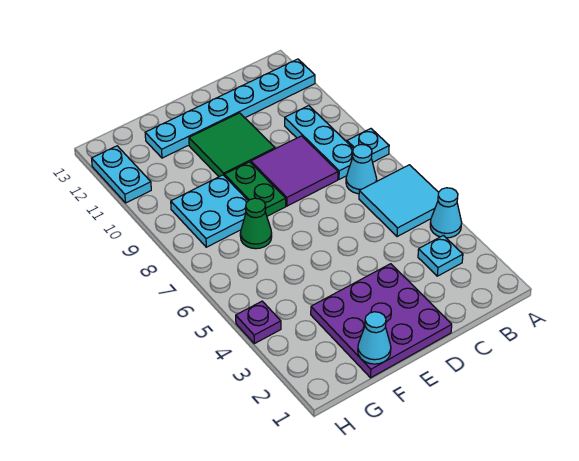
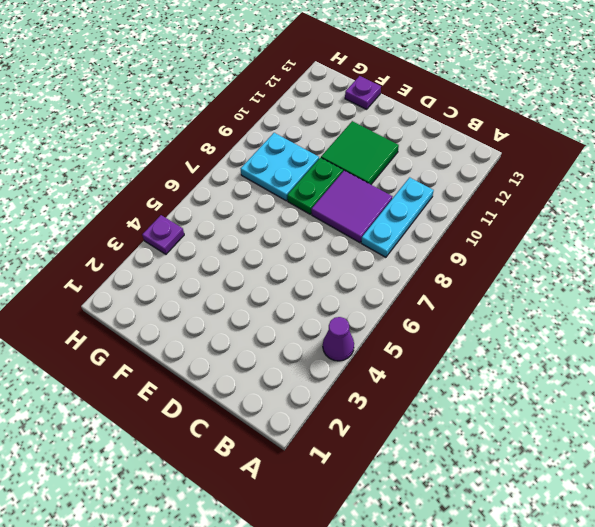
purple cone A4 level 1 -> cyan cone A4 level 1
purple plate F13 level 1 -> none
none -> cyan tile A5:B6 level 1
none -> cyan plate A8 level 1
none -> cyan plate A12:F12 level 1

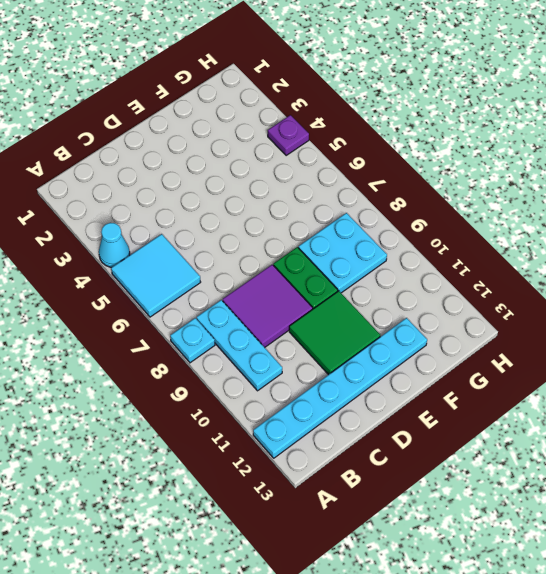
none -> cyan plate B3 level 1
none -> cyan cone B7 level 1
none -> purple plate D1:F3 level 1

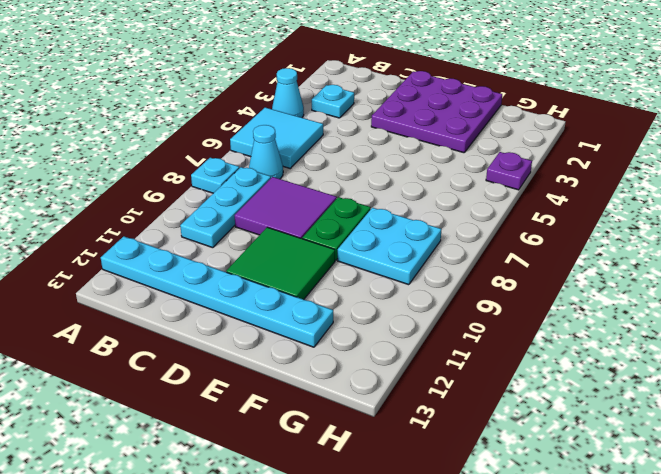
none -> green cone F7 level 1
none -> cyan plate H11:H12 level 1
none -> cyan cone F1 level 2

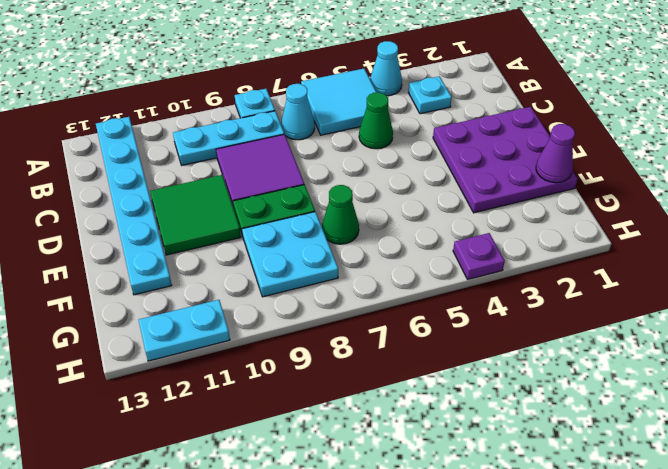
green cone C5 level 1 -> none
purple cone F1 level 2 -> cyan cone F1 level 2

